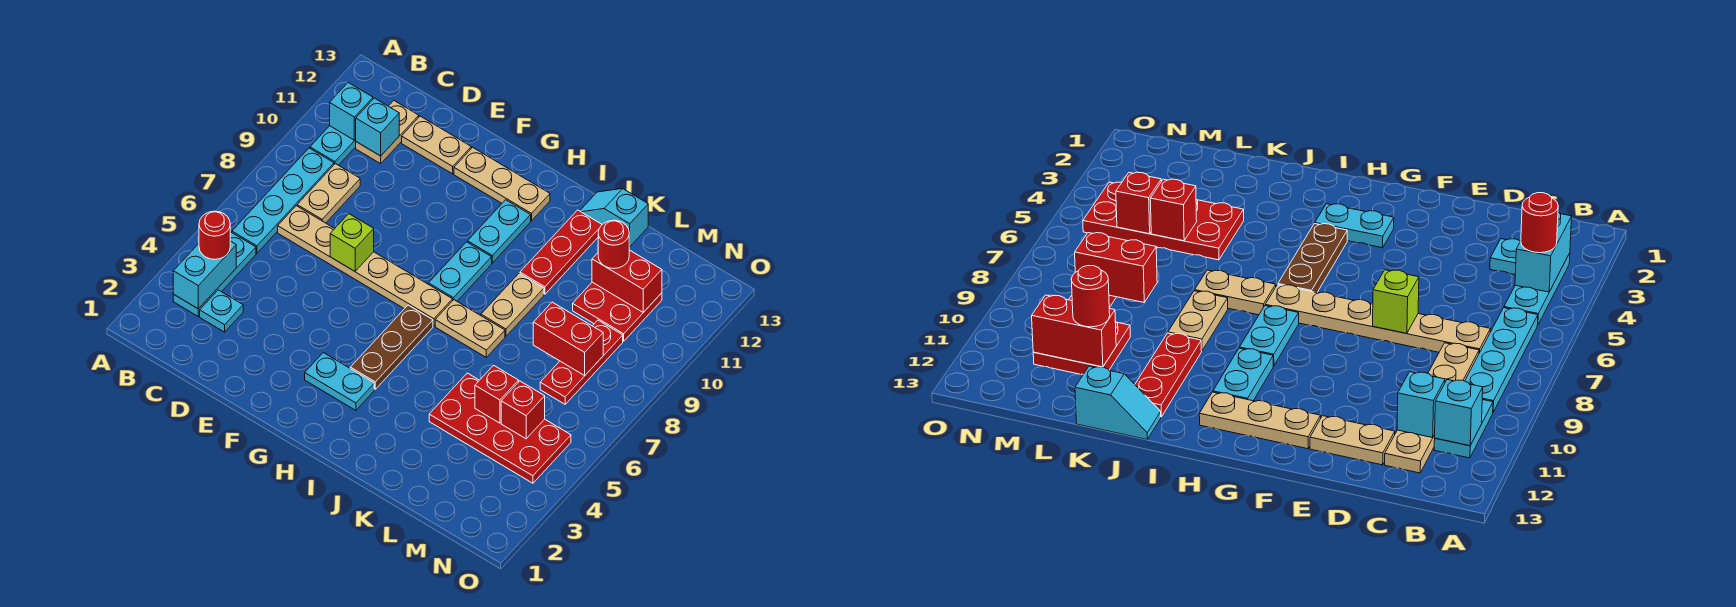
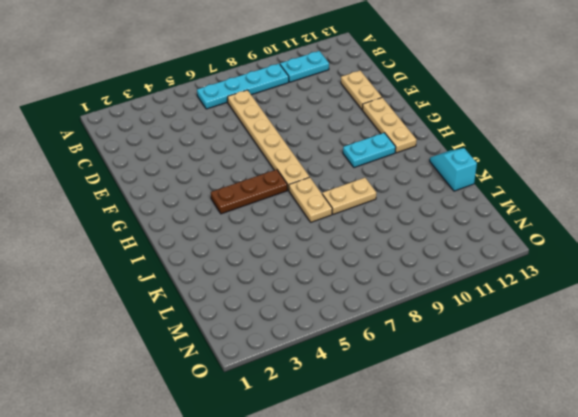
none -> cyan plate B3:B5 level 1
none -> cyan plate C3 level 1
none -> tan plate C8:C9 level 1
none -> tan plate C11:C12 level 1

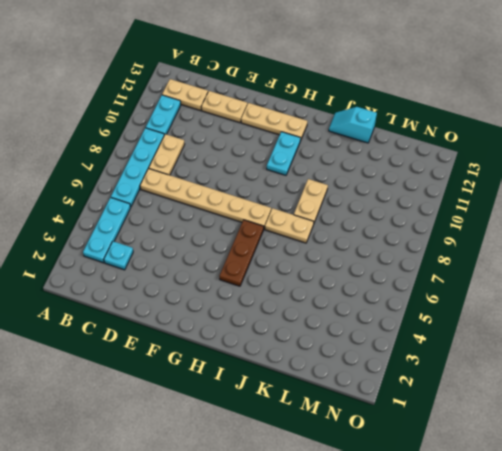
tan plate B12:C12 level 1 -> tan plate C11:C12 level 1
none -> cyan plate G3:H3 level 1
none -> cyan plate H8:H9 level 1
none -> red plate J10:J12 level 1
none -> red plate K4:N5 level 1

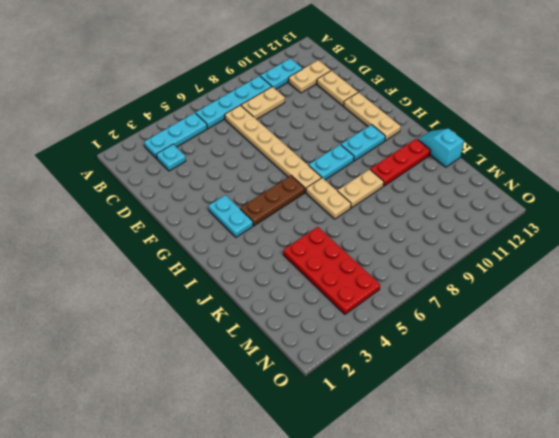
none -> red plate L10:M11 level 1
none -> red plate M7:M9 level 1
none -> cyan brick B3:B4 level 2
none -> cyan brick B11 level 2

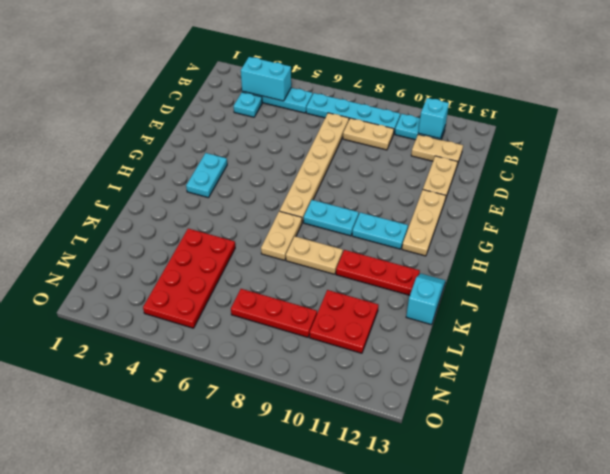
none -> brown plate H4:H6 level 1
none -> cyan brick C11 level 2
none -> lime brick E7 level 2
none -> red brick L5 level 2

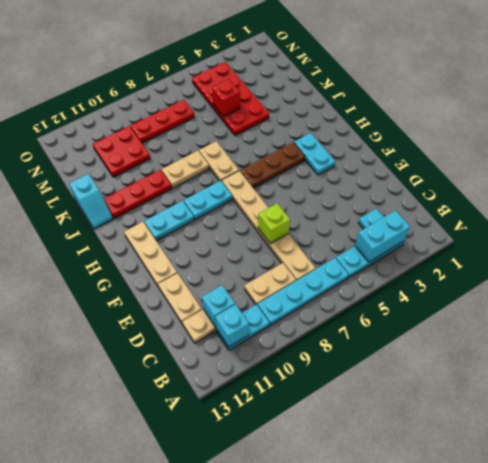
none -> red brick L8:M8 level 2
none -> red brick L11:M11 level 2
none -> red brick M5 level 2
none -> red round brick B4 level 3

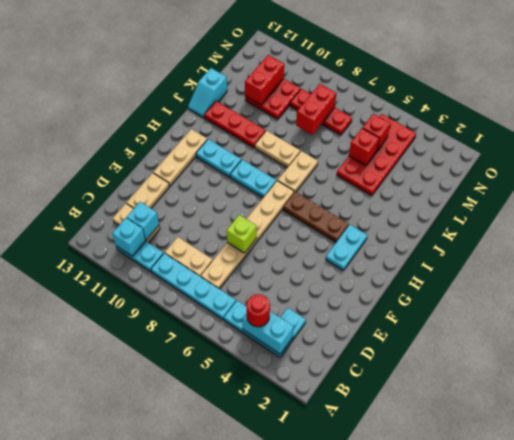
none -> red round brick L11 level 3

